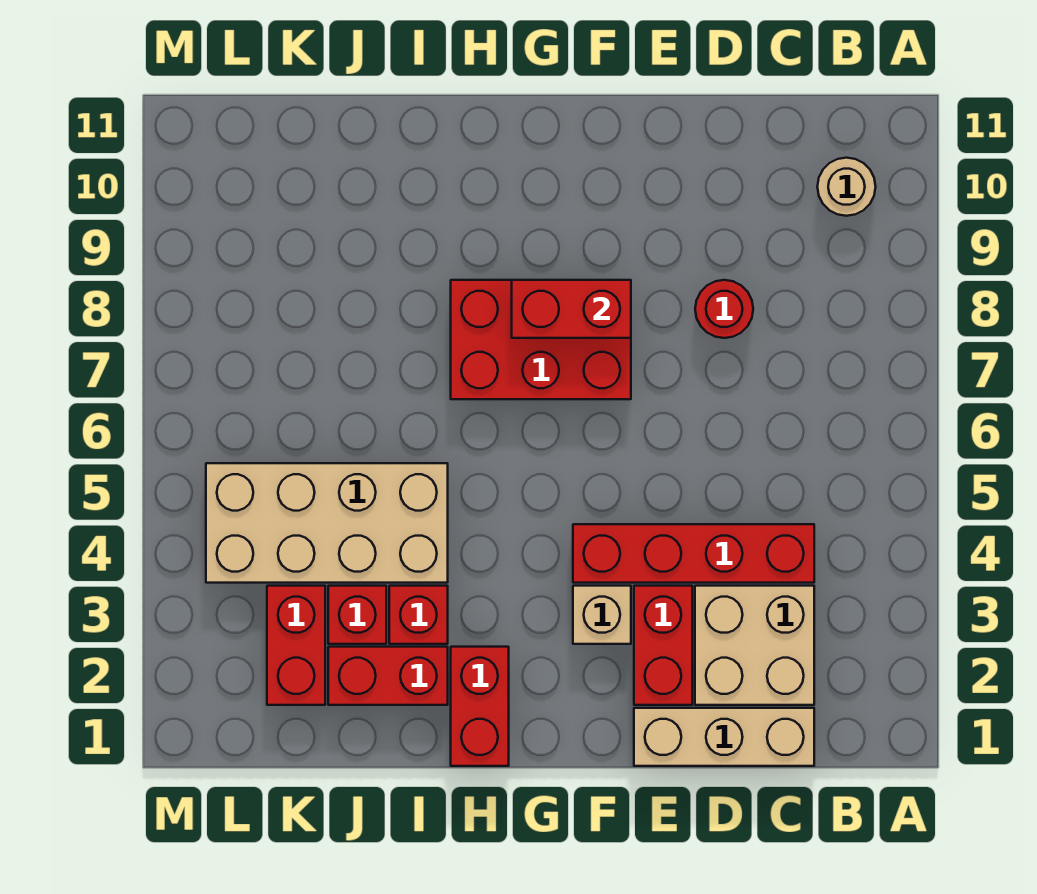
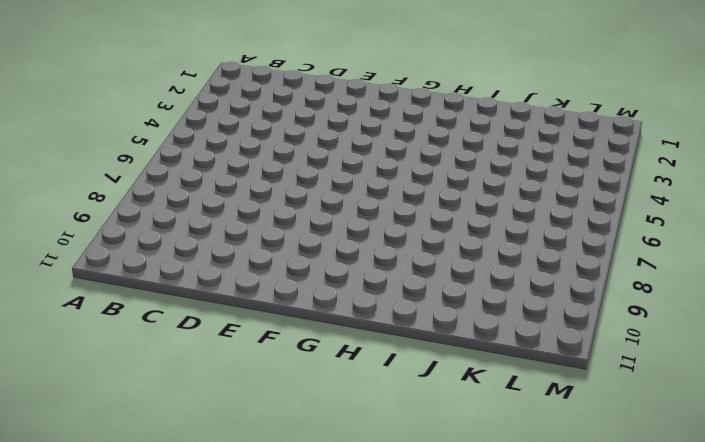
none -> tan round brick B10 level 1
none -> tan brick C1:E1 level 1
none -> tan brick C2:D3 level 1

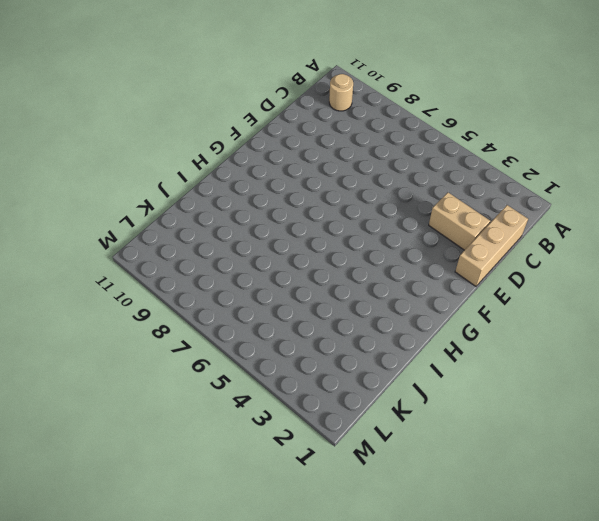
tan brick D2:D3 level 1 -> tan brick C2:D3 level 1
none -> red brick C4:F4 level 1
none -> red round brick D8 level 1
none -> red brick E2:E3 level 1

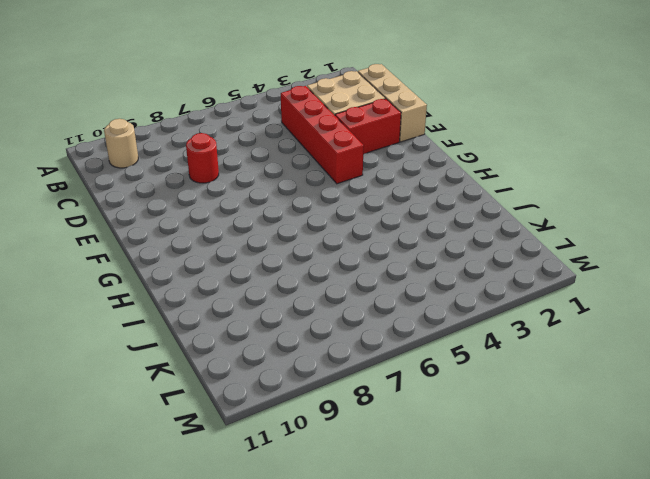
none -> tan brick F3 level 1
none -> red brick F7:H8 level 1
none -> red brick H1:H2 level 1

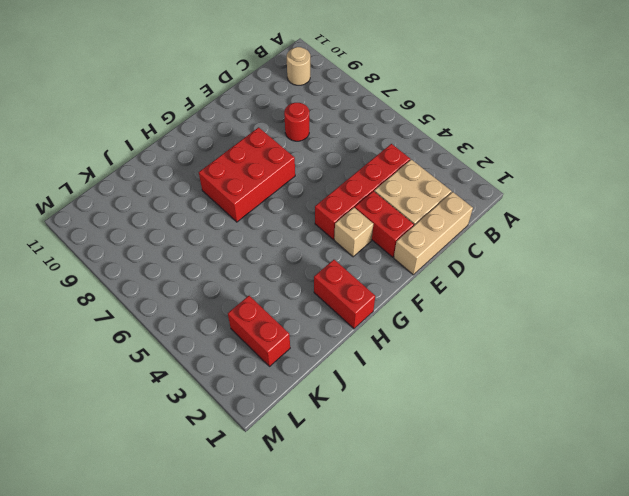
none -> red brick I2:J2 level 1
none -> red brick I3 level 1
none -> tan brick I4:L5 level 1

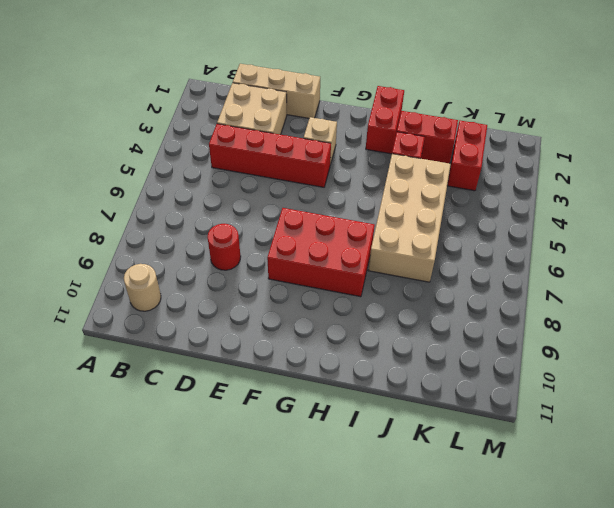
tan brick I4:J7 level 1 -> tan brick I4:L5 level 1
none -> red brick E2:E3 level 1
none -> red brick J3 level 1
none -> red brick F8:G8 level 2

